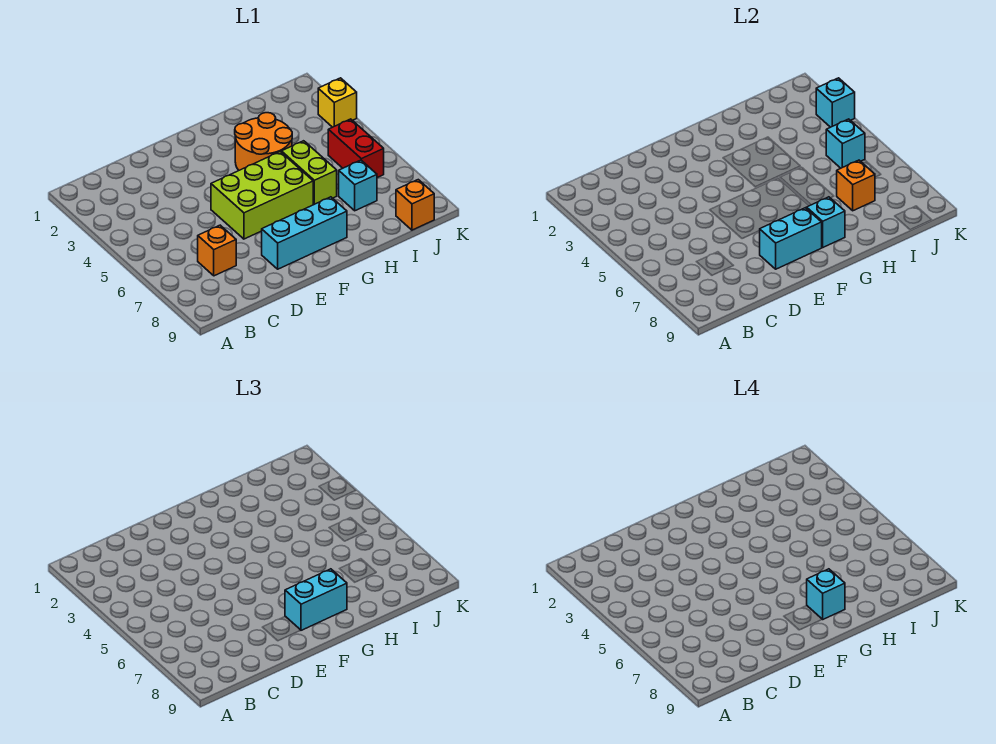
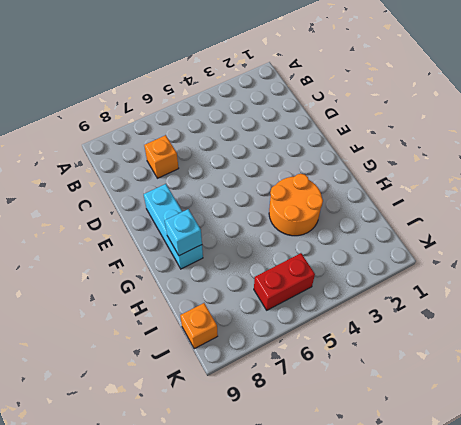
none -> lime brick E5:G6 level 1
none -> lime brick H5:H6 level 1
none -> cyan brick I7 level 1

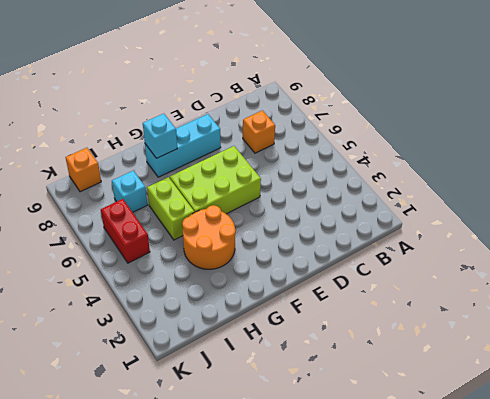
none -> yellow brick K3 level 1
none -> cyan brick E8:F8 level 2
none -> orange brick I7 level 2

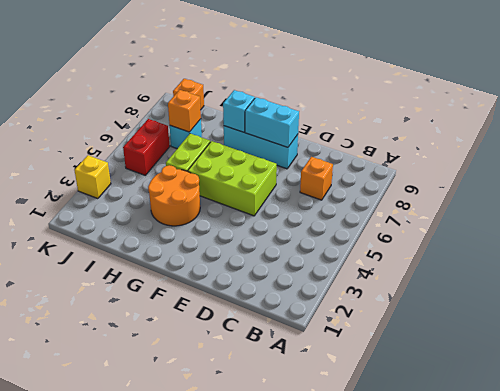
none -> cyan brick J5 level 2
none -> cyan brick K3 level 2
none -> cyan brick F8:G8 level 3

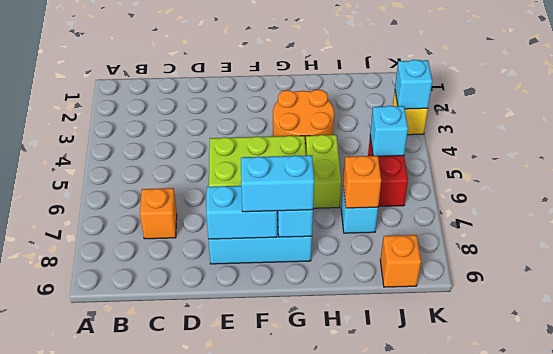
none -> cyan brick G8 level 4

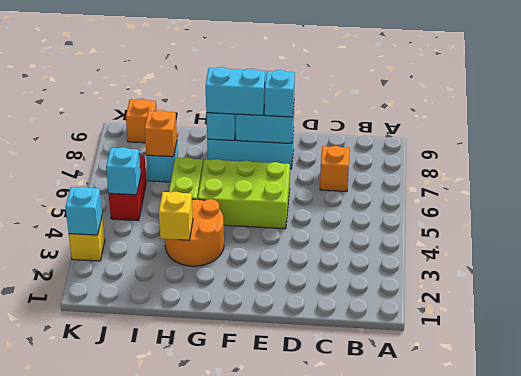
cyan brick E8 level 3 -> cyan brick G8 level 4
yellow brick H3 level 2 -> none

